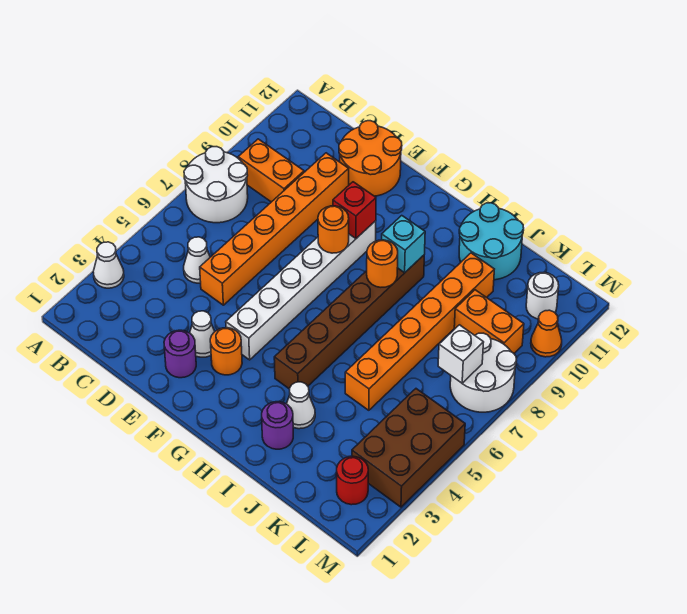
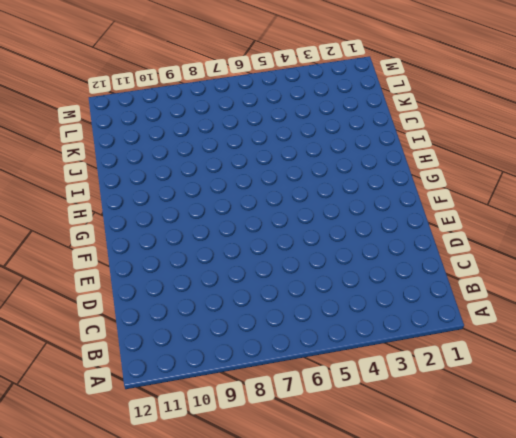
none -> white cone A3 level 1
none -> white round brick A7:B8 level 1
none -> orange brick B9:C9 level 1

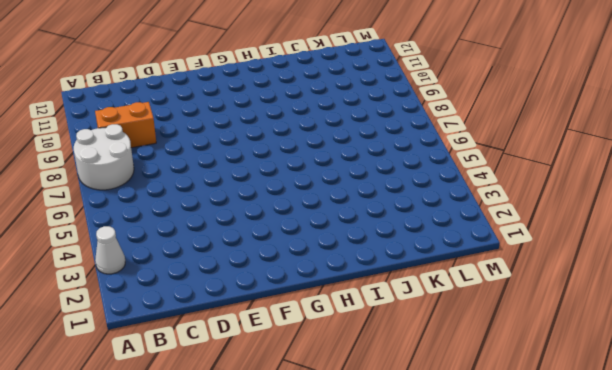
none -> white cone C5 level 1
none -> orange brick D5:D10 level 1
none -> orange round brick D11:E12 level 1

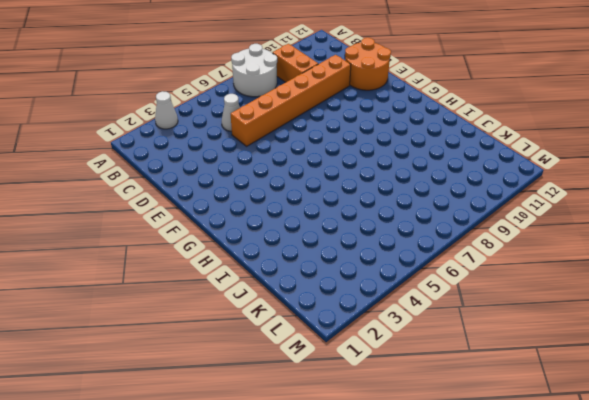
none -> purple round brick E2 level 1
none -> white cone E3 level 1
none -> orange round brick F3 level 1

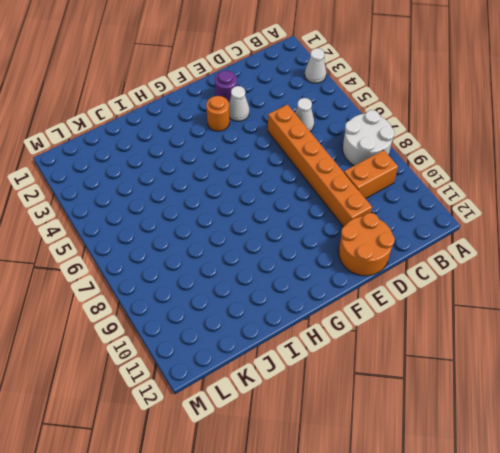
none -> white brick F4:F9 level 1
none -> brown brick H4:H9 level 1
none -> purple round brick I2 level 1

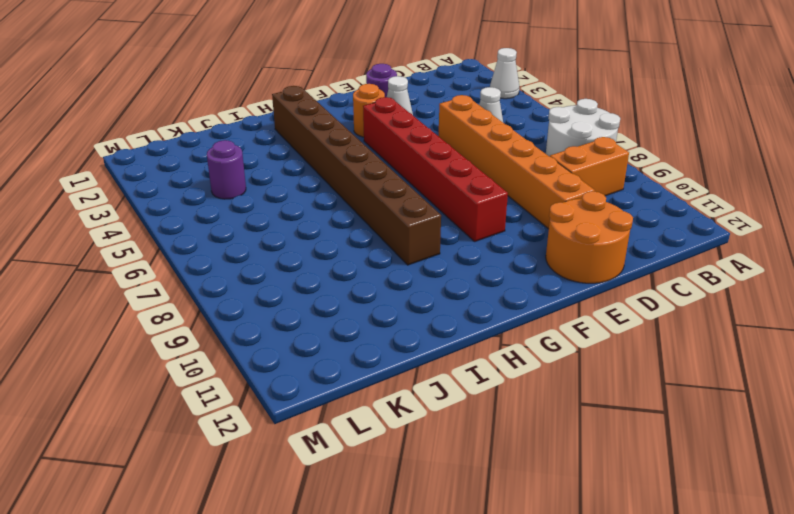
red brick F4:F9 level 1 -> white brick F4:F9 level 1
brown brick H2:H9 level 1 -> brown brick H4:H9 level 1
purple round brick K4 level 1 -> purple round brick I2 level 1
none -> white cone I3 level 1
none -> cyan round brick I11:J12 level 1
none -> orange brick J5:J10 level 1

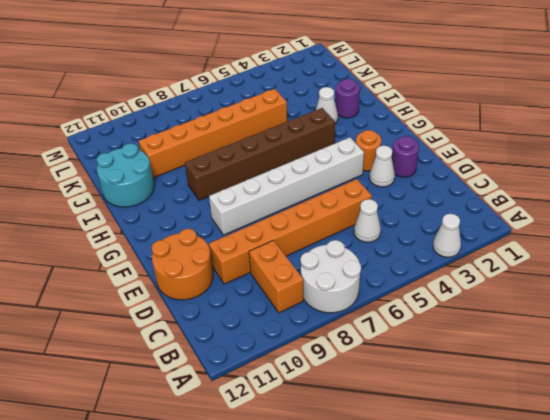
none -> orange brick K9:L9 level 1
none -> red round brick L2 level 1
none -> brown brick L3:M5 level 1

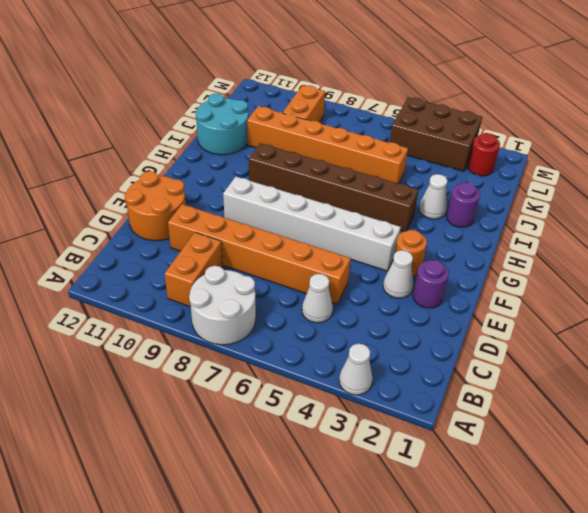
none -> white round brick L7:M8 level 1
none -> white round brick L11 level 1
none -> orange cone M10 level 1

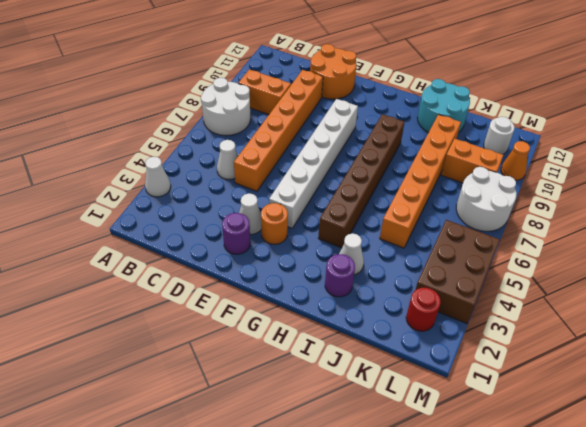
none -> orange round brick F8 level 2
none -> red brick F9 level 2
none -> orange round brick H8 level 2

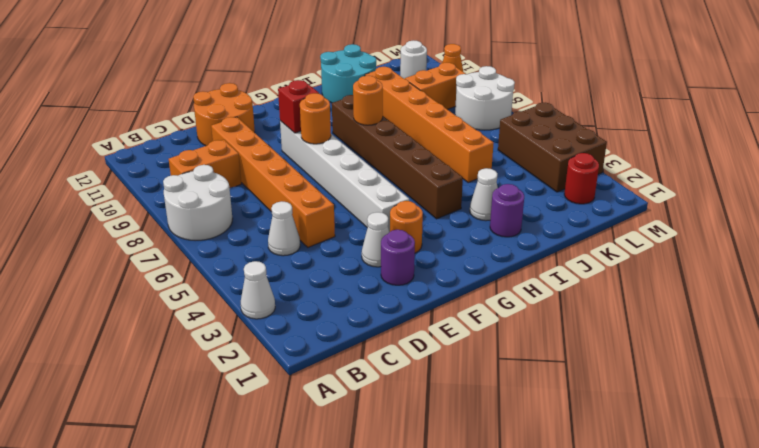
none -> cyan brick H9 level 2
none -> white brick L7 level 2

